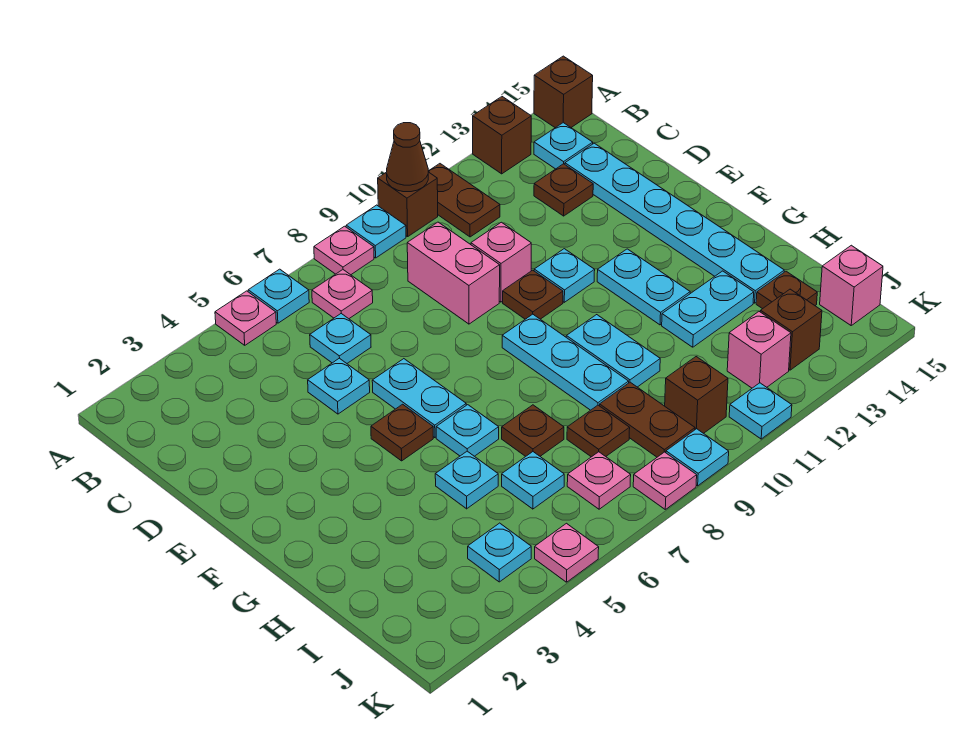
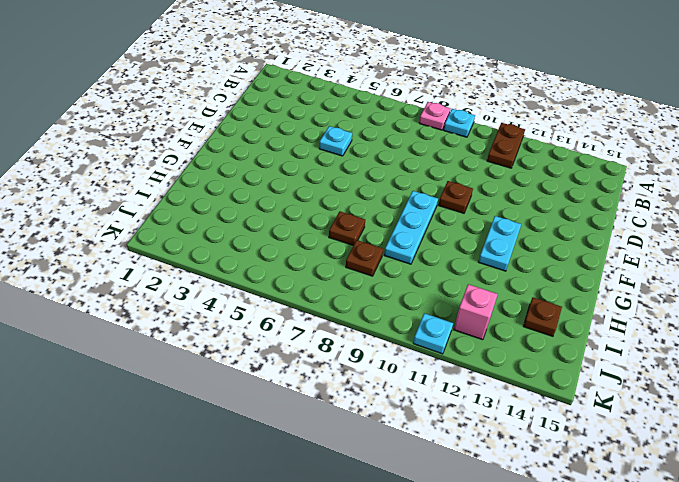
none -> pink plate A5 level 1
none -> cyan plate A6 level 1
none -> brown brick A10 level 1
none -> brown brick A13 level 1

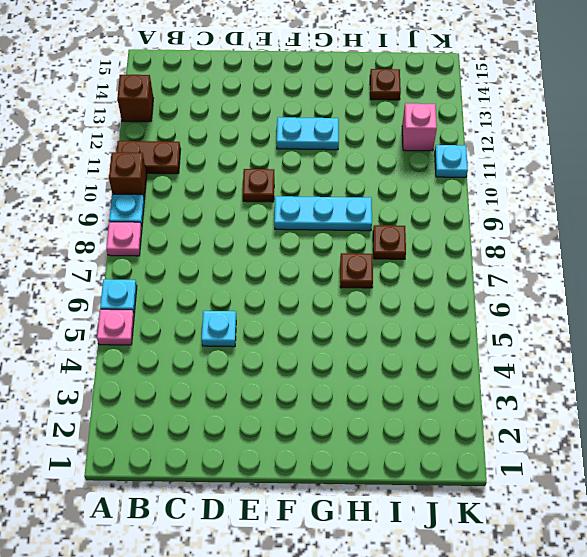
none -> brown brick A15 level 1
none -> pink plate B7 level 1
none -> cyan plate B14 level 1
none -> cyan plate C6 level 1

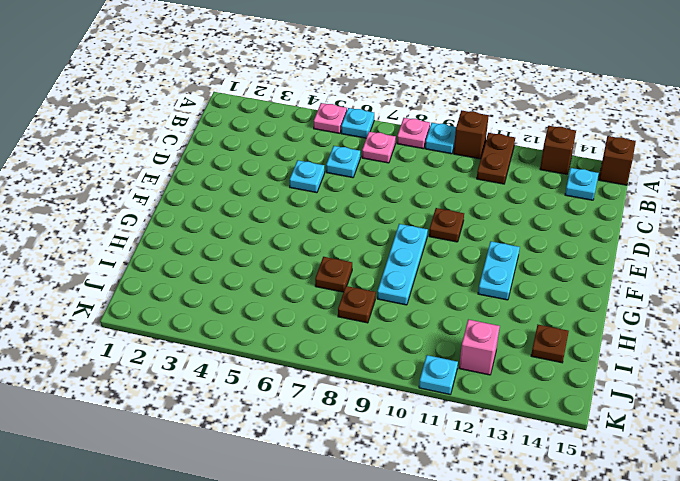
none -> pink brick C9:D9 level 1
none -> brown plate C13 level 1
none -> cyan plate C14:H14 level 1
none -> pink brick D10 level 1

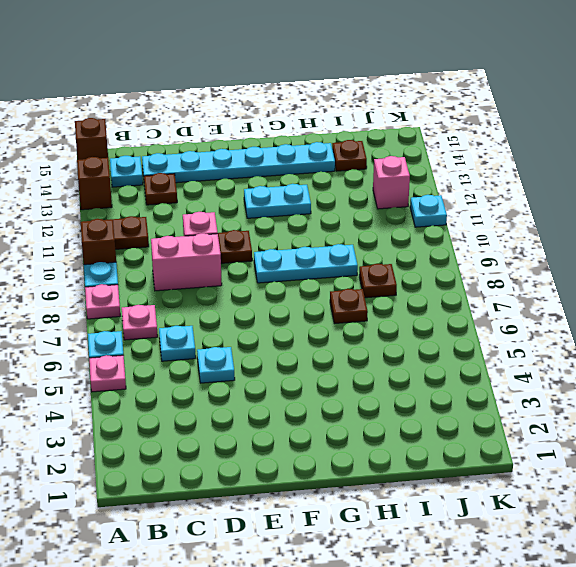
none -> cyan plate E6:F6 level 1
none -> cyan plate E11 level 1
none -> brown plate F5 level 1
none -> cyan plate G6 level 1

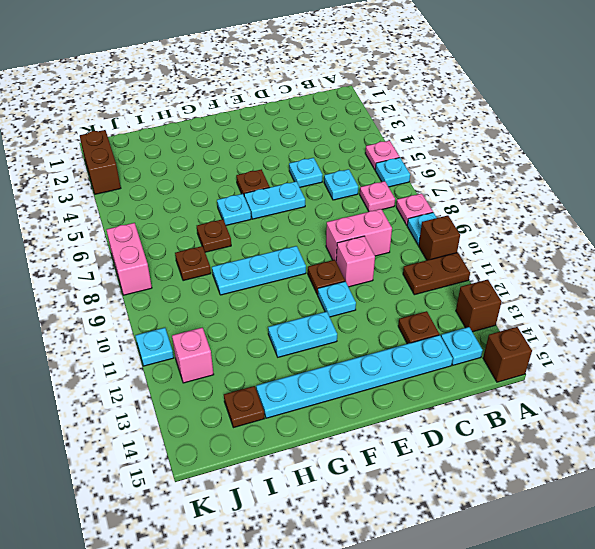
brown brick K2:K3 level 1 -> none
pink brick K7:K8 level 1 -> pink plate K8 level 1
none -> cyan plate G10:H10 level 1
none -> cyan plate H5 level 1
none -> cyan plate H12:H13 level 1
none -> cyan plate I6 level 1

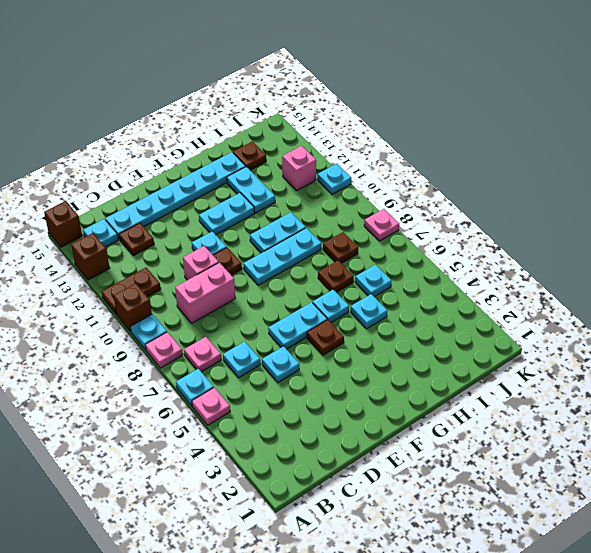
none -> brown plate I9:J9 level 1
none -> cyan plate J4 level 1
none -> pink plate J7 level 1
none -> brown brick J10 level 1

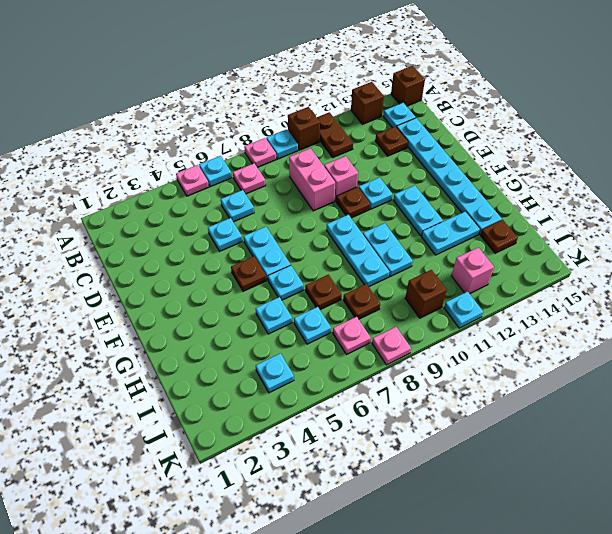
none -> brown plate I9:J9 level 1
none -> brown brick J13 level 1
none -> pink brick J15 level 1
none -> pink plate K5 level 1

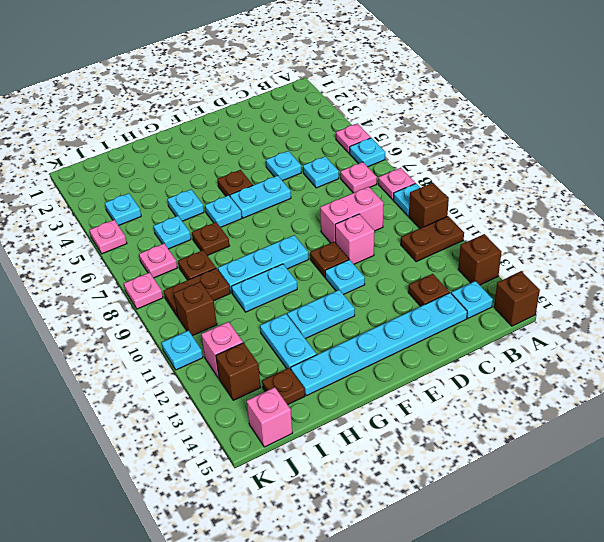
none -> cyan plate K9 level 1
none -> brown cone A10 level 2

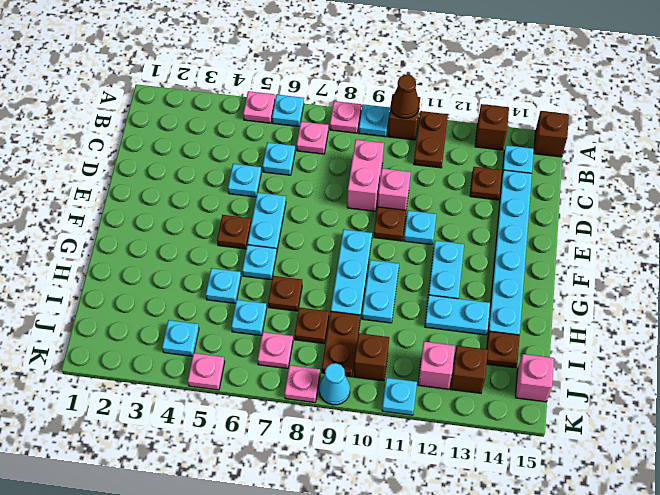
cyan cone K9 level 1 -> cyan plate K9 level 1

